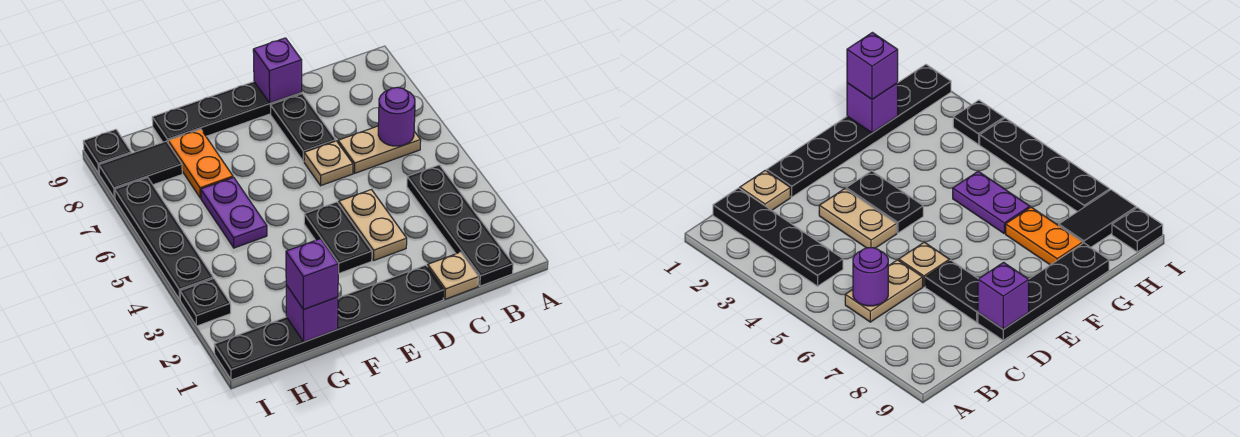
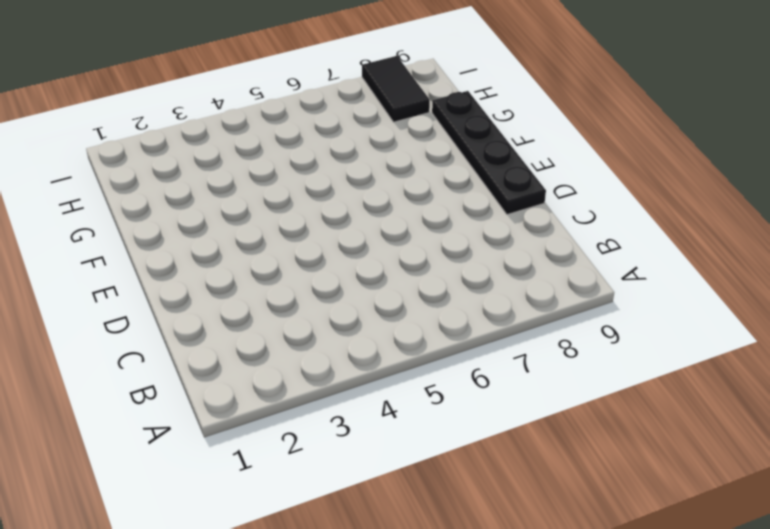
none -> black plate B1:B4 level 1
none -> tan plate B6:C6 level 1
none -> tan plate C1 level 1

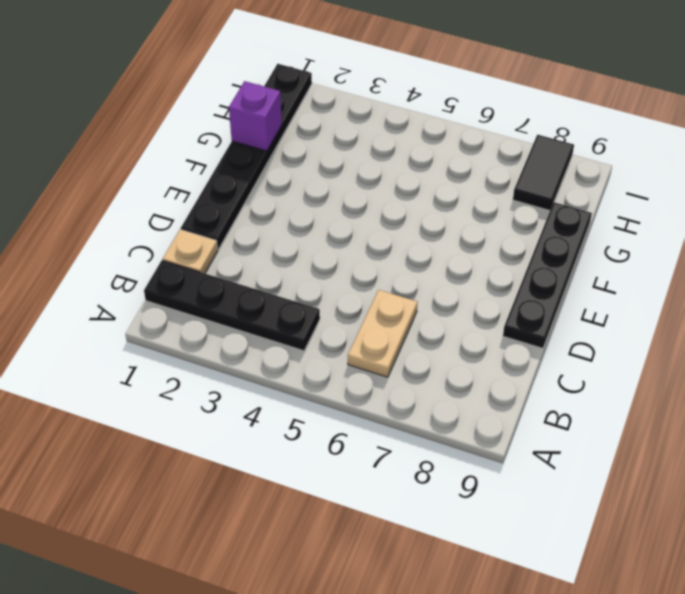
none -> tan plate D3:D4 level 1
none -> tan plate D6 level 1
none -> black plate D7:D8 level 1

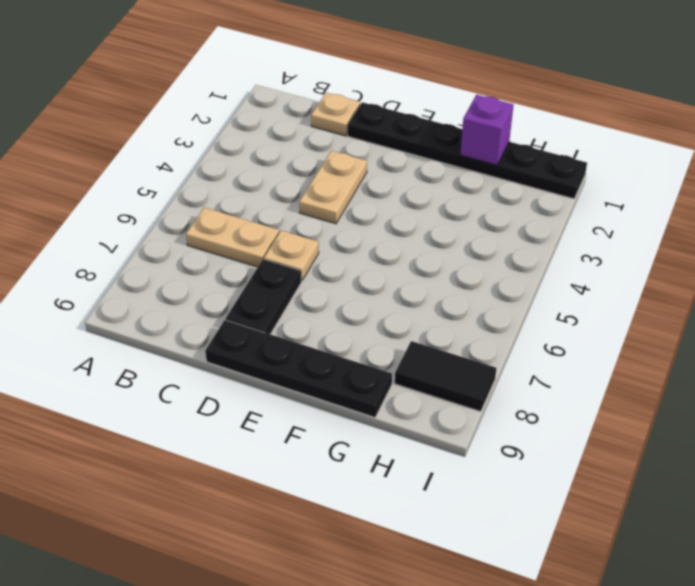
none -> black plate B1:B4 level 1
none -> black plate E3:E4 level 1
none -> purple plate G5:G6 level 1

